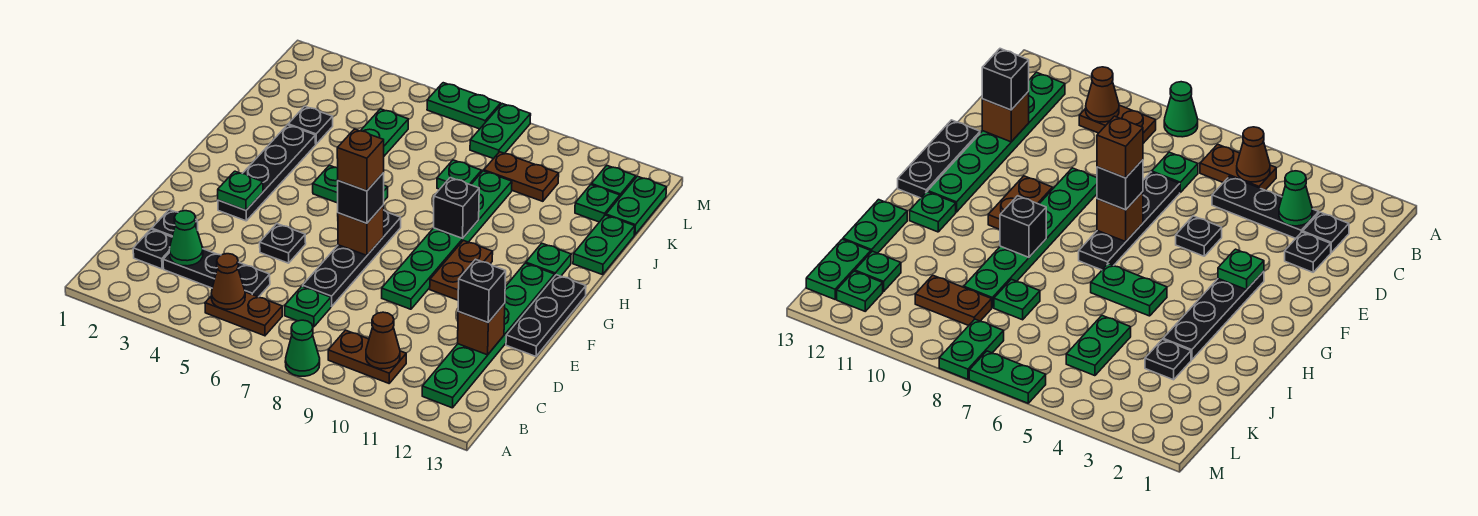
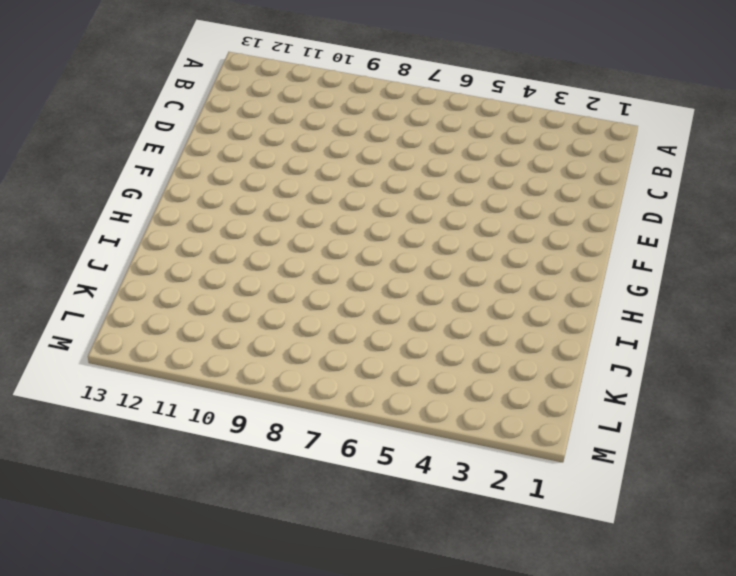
none -> green cone A8 level 1
none -> brown plate B5:B6 level 1
none -> brown plate B9:B10 level 1
none -> green plate B12:G12 level 1

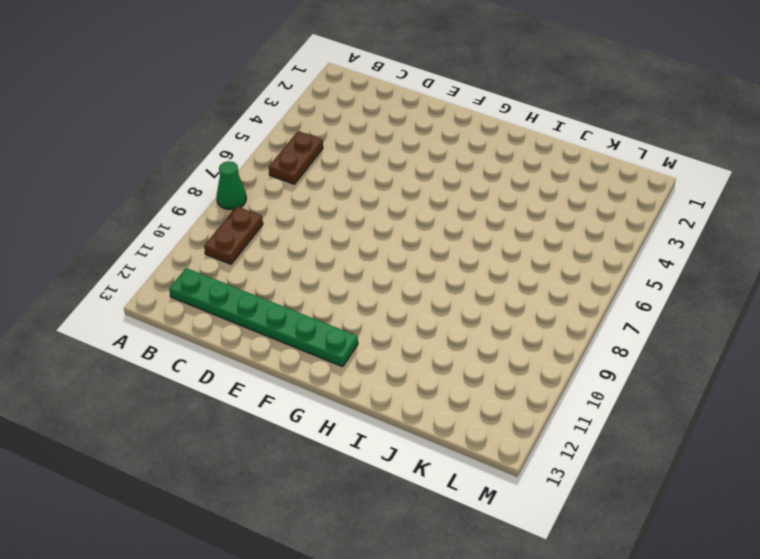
none -> black plate C2 level 1
none -> black plate C3:C5 level 1
none -> green plate C7 level 1
none -> black plate D2 level 1

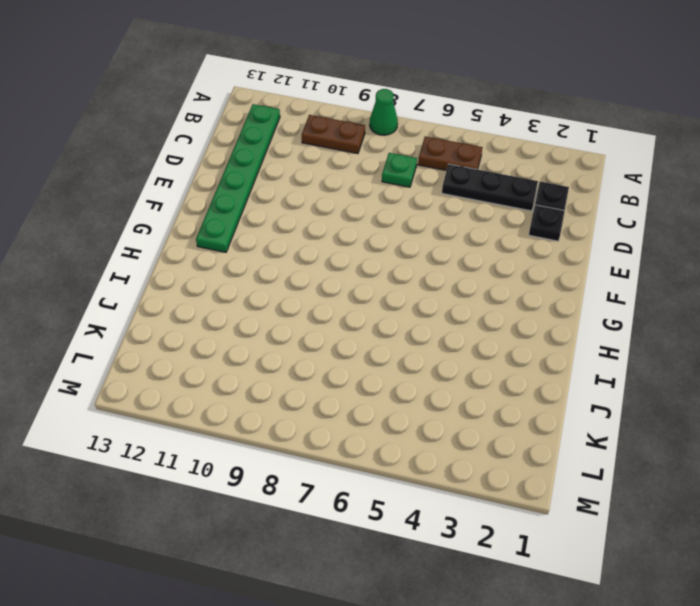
none -> black plate D7:G7 level 1
none -> black plate E5 level 1
none -> green plate E9:J9 level 1
none -> black plate E13:G13 level 1

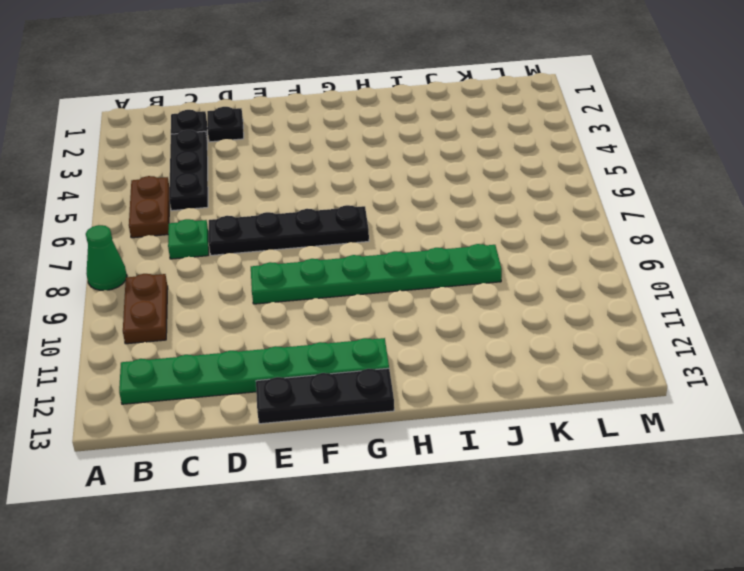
none -> black plate E5 level 1
none -> black plate F3:I3 level 1
none -> brown plate F10:G10 level 1
none -> green plate H5:H6 level 1

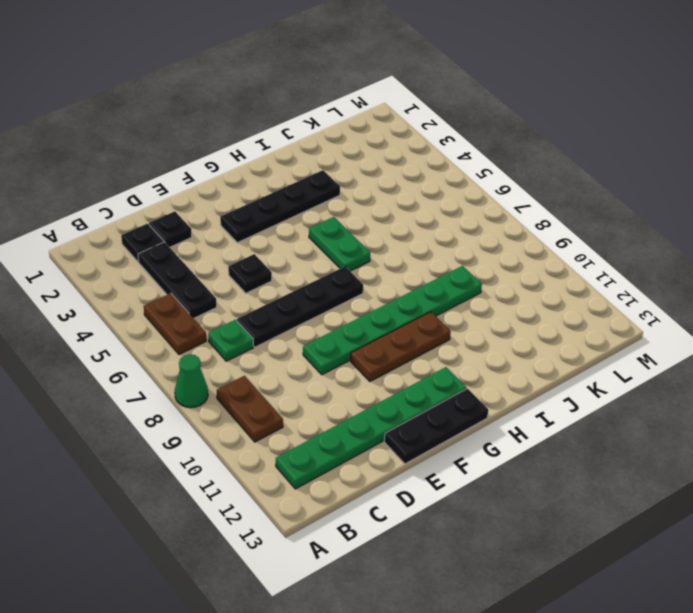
brown plate F10:H10 level 1 -> brown plate F10:G10 level 1
none -> green plate H12 level 1
none -> green plate I13:J13 level 1
none -> black plate J3 level 1
none -> green plate J5:K5 level 1

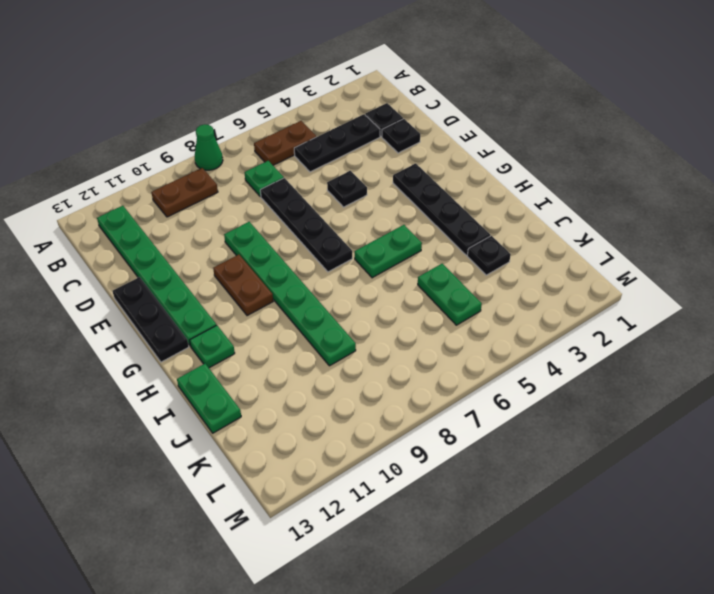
none -> green plate J8 level 1
none -> brown plate K9:K10 level 1
none -> green plate K12 level 1
none -> green plate K13:L13 level 1

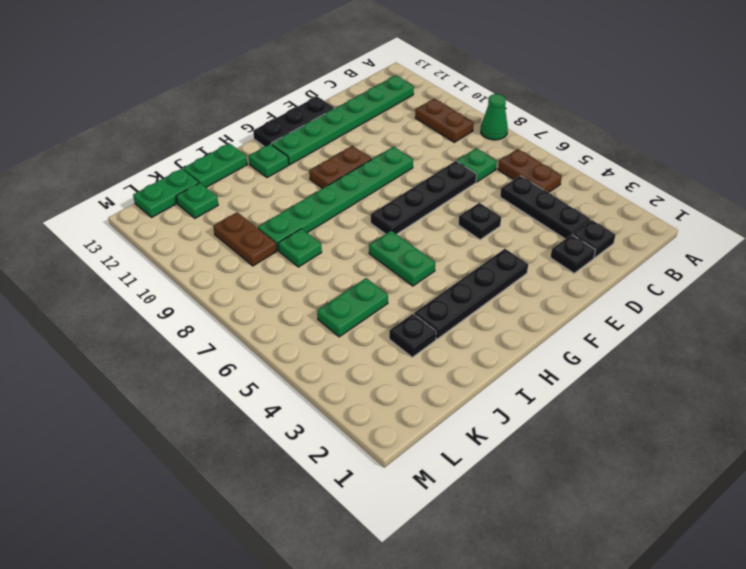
none -> green plate L8:M8 level 1
none -> green plate L12 level 1
none -> green plate M6:M7 level 1
none -> brown cone B5 level 2

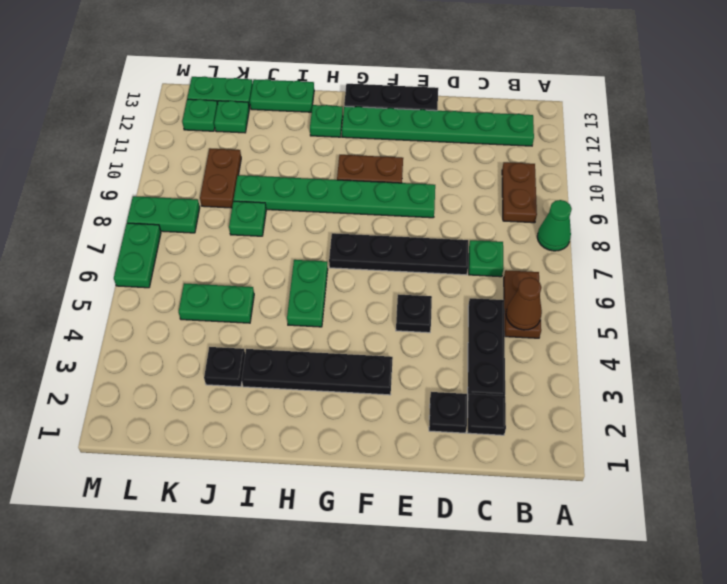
none -> brown cone B10 level 2
none -> green cone C3 level 2
none -> brown brick D12 level 2
none -> green plate F3 level 2

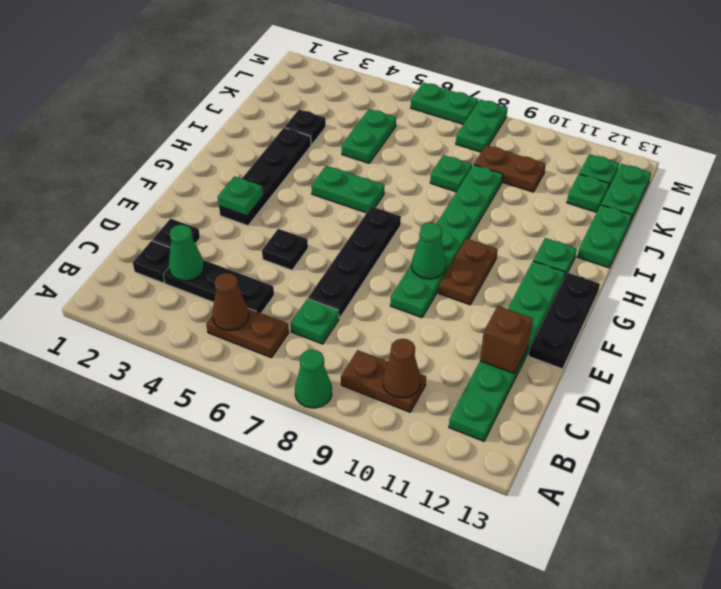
green cone F9 level 2 -> none
none -> brown brick F7 level 2
none -> black brick H9 level 2
none -> black brick D12 level 3
none -> black brick F7 level 3

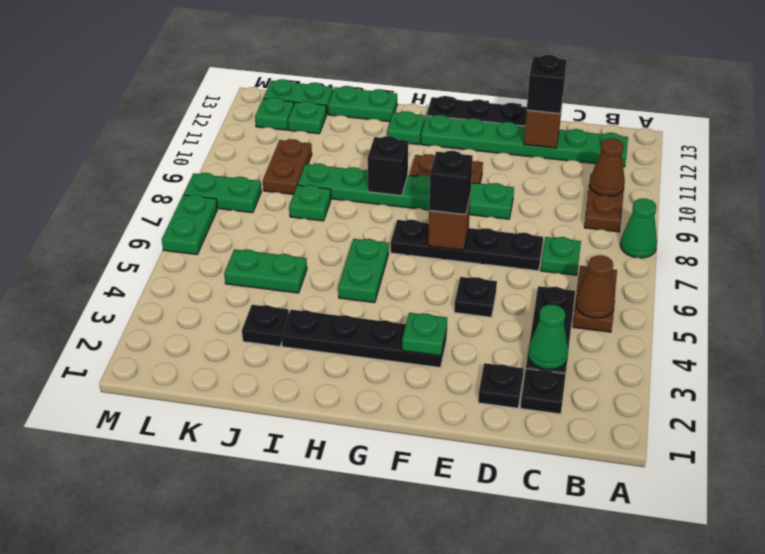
none -> brown brick F7 level 4

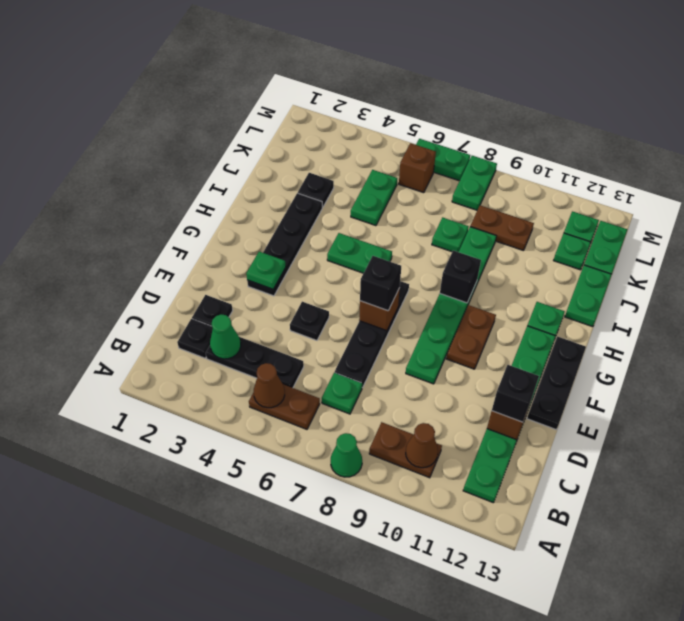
brown brick L6 level 1 -> brown brick F7 level 4

